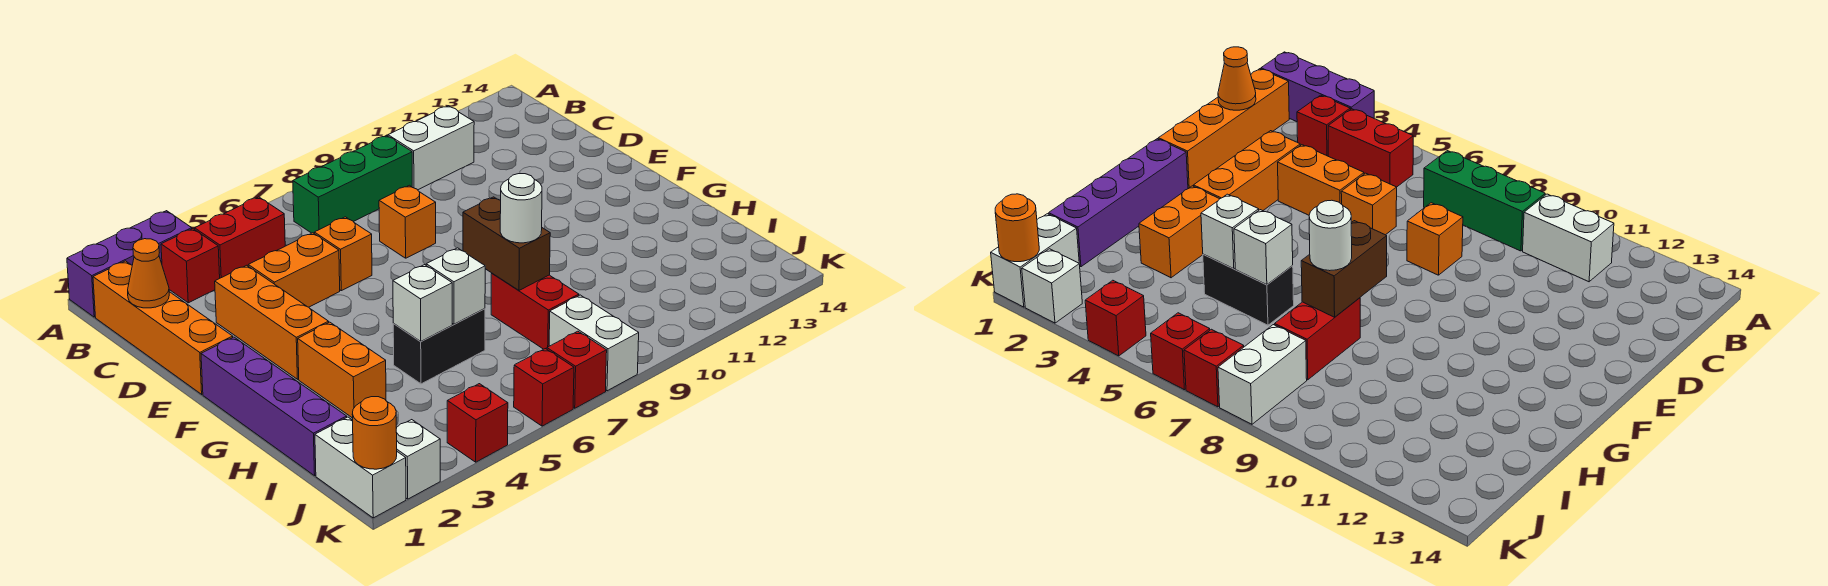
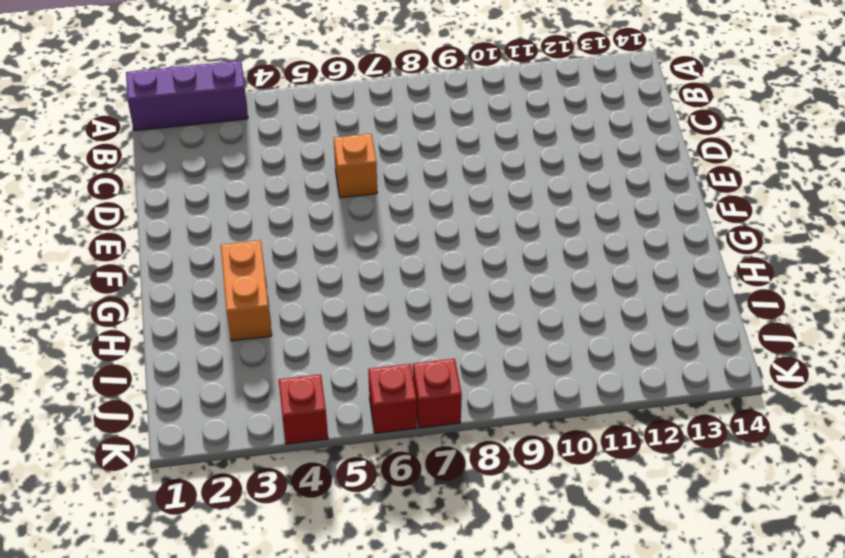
none -> orange brick B1:E1 level 1
none -> red brick B3 level 1
none -> red brick B4:B5 level 1

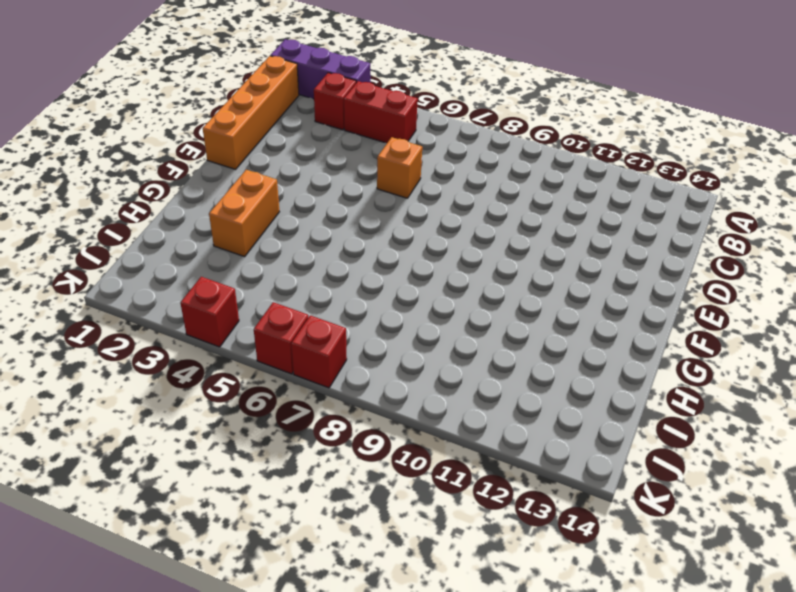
none -> green brick B7:B9 level 1
none -> white brick B10:B11 level 1
none -> orange brick D3:F3 level 1

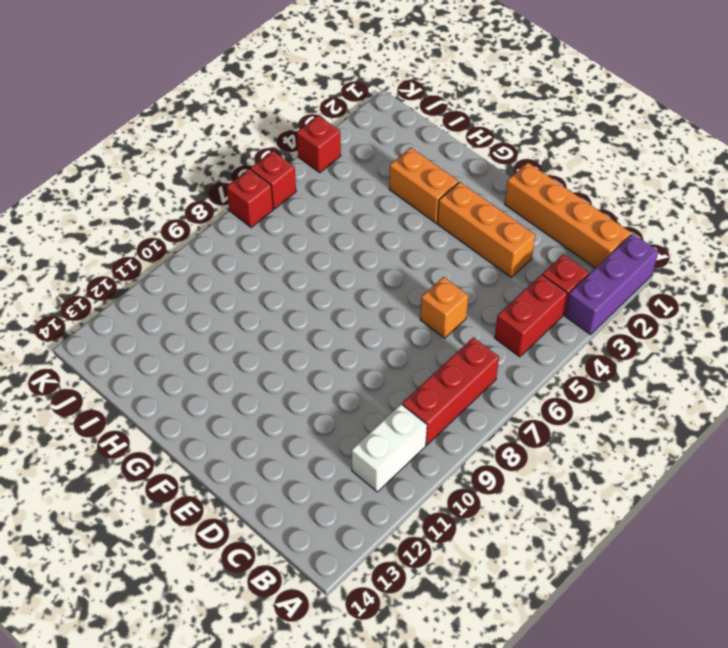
red brick B7:B9 level 1 -> green brick B7:B9 level 1
none -> orange brick D4:D5 level 1
none -> orange brick D8 level 1
none -> purple brick F1:I1 level 1

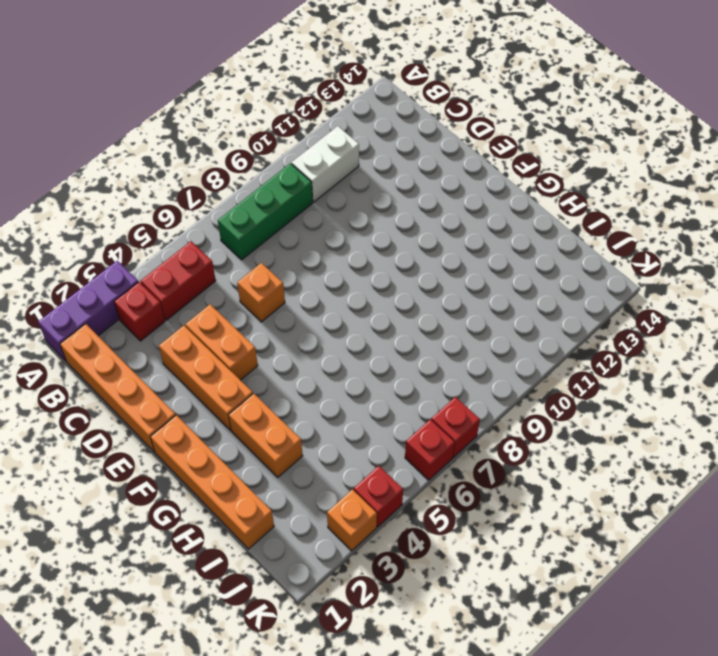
orange brick D4:E4 level 1 -> orange brick D4:D5 level 1
orange brick F1:I1 level 1 -> purple brick F1:I1 level 1
orange brick K3 level 1 -> orange brick D8 level 1
none -> black brick H5:H6 level 1
none -> red brick H8:I8 level 1
none -> white brick J1:K1 level 1

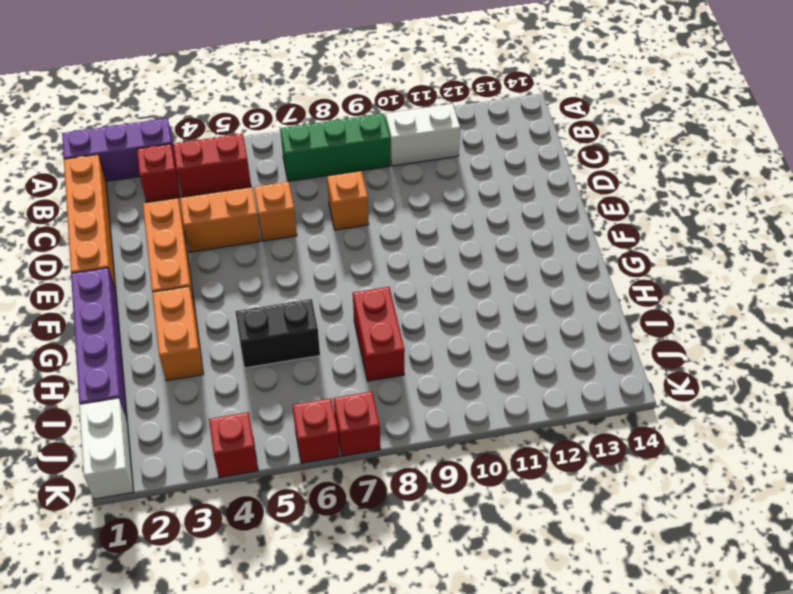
none -> white brick J8:K8 level 1
none -> white brick K2 level 1
none -> orange cone C1 level 2

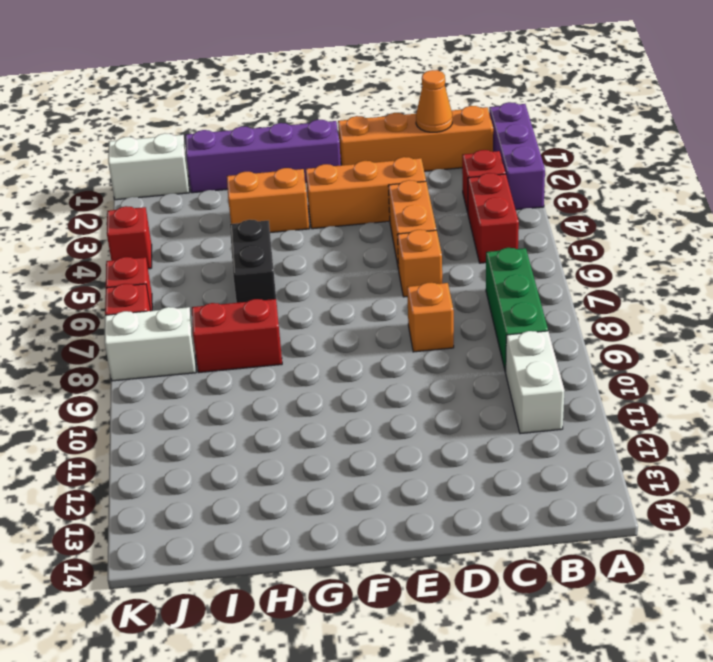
none -> white brick K2 level 1
none -> brown brick G8:H8 level 2
none -> white brick H5 level 2

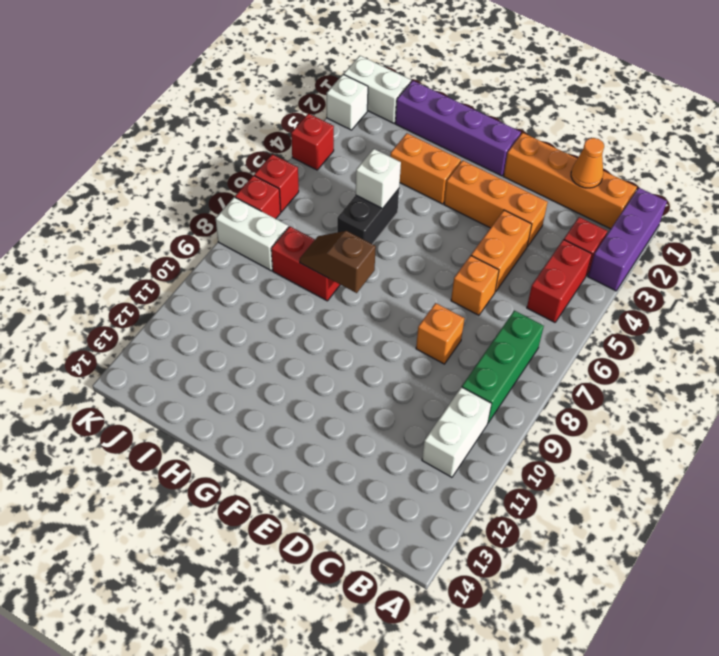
brown slope G8:H8 level 2 top G -> brown brick G8:H8 level 2
none -> white brick H6 level 2
none -> orange round brick K1 level 2
none -> white round brick H8 level 3

